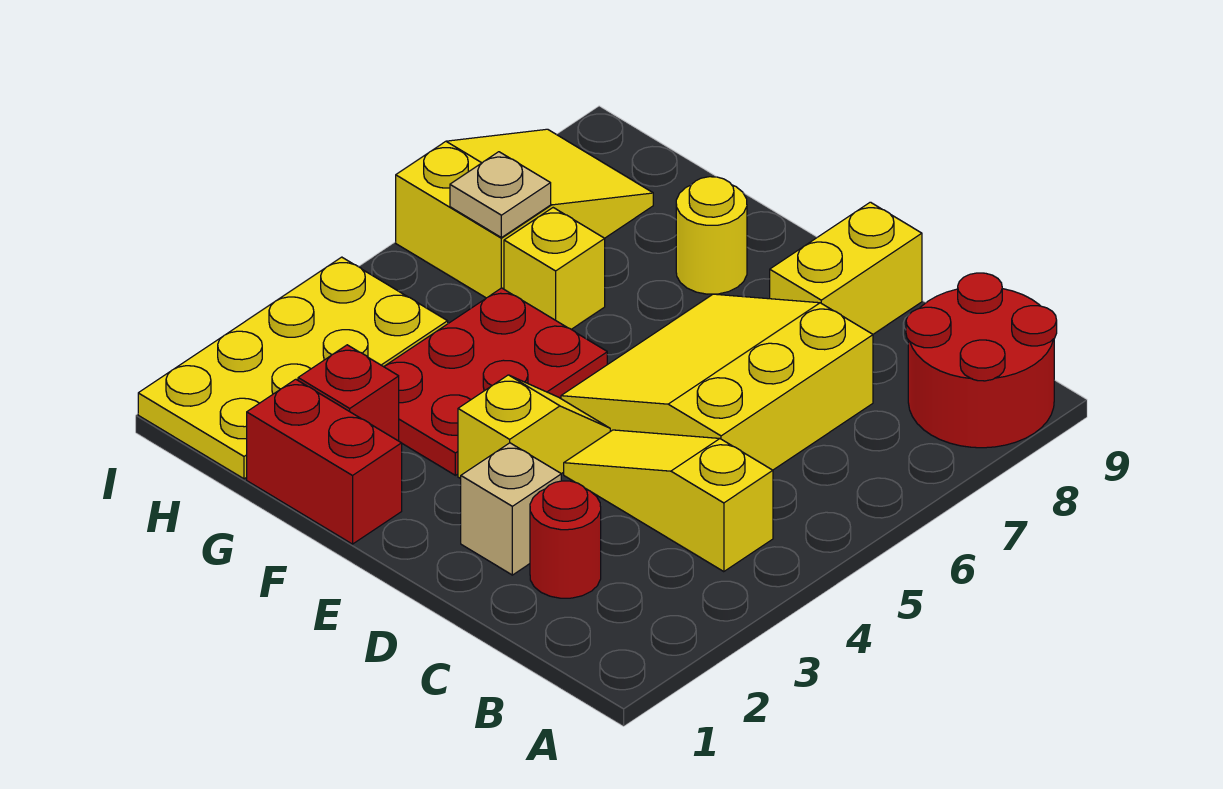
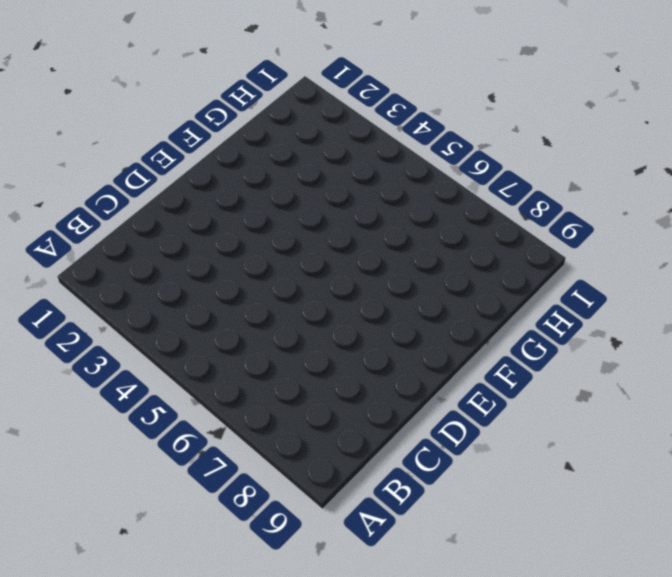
none -> red round brick A8:B9 level 1
none -> yellow slope B4:D4 level 1 top B
none -> red round brick C2 level 1

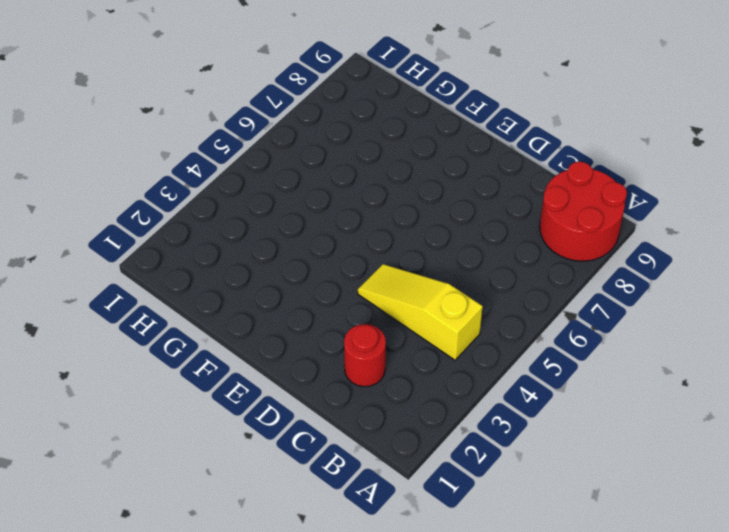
none -> yellow slope C5:E7 level 1 top C
none -> tan brick D2 level 1
none -> yellow brick D8:D9 level 1

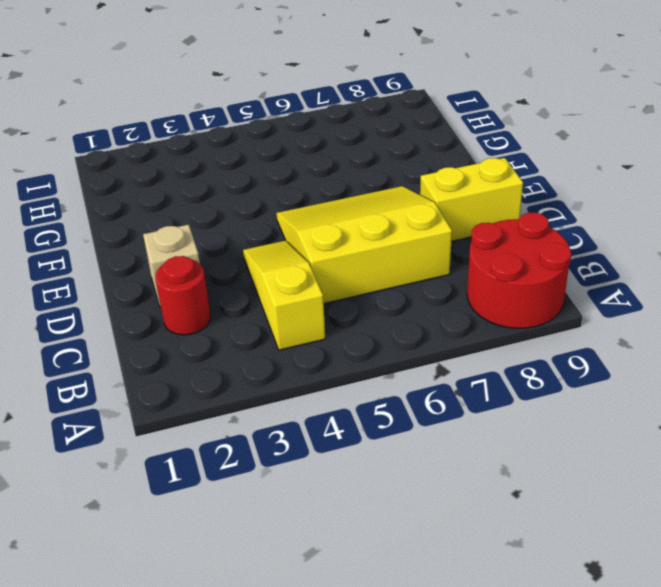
none -> yellow slope E3:E4 level 1 top 3
none -> red brick F1:G1 level 1
none -> red plate F3:G5 level 1

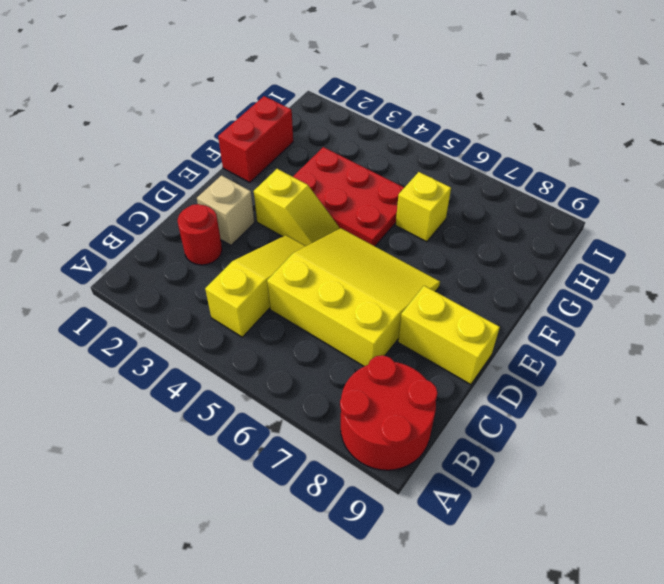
none -> yellow round brick F8 level 1
none -> red brick G2 level 1
none -> yellow plate H1:I4 level 1

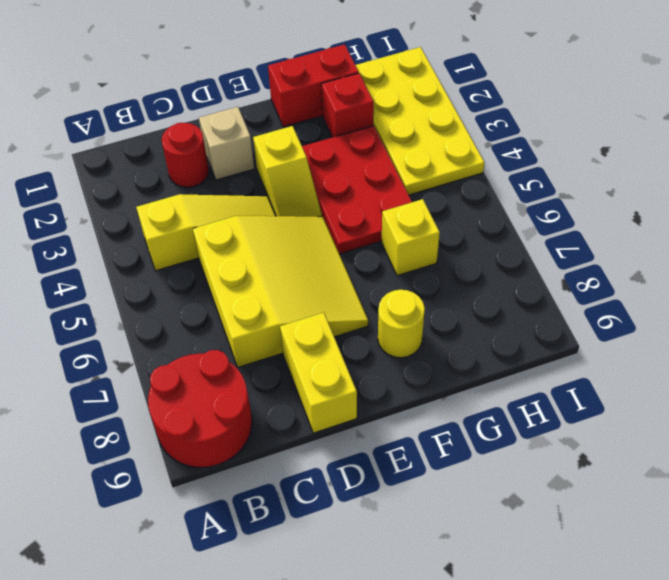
none -> yellow slope H6:I8 level 1 top 6
none -> tan plate H6 level 2

